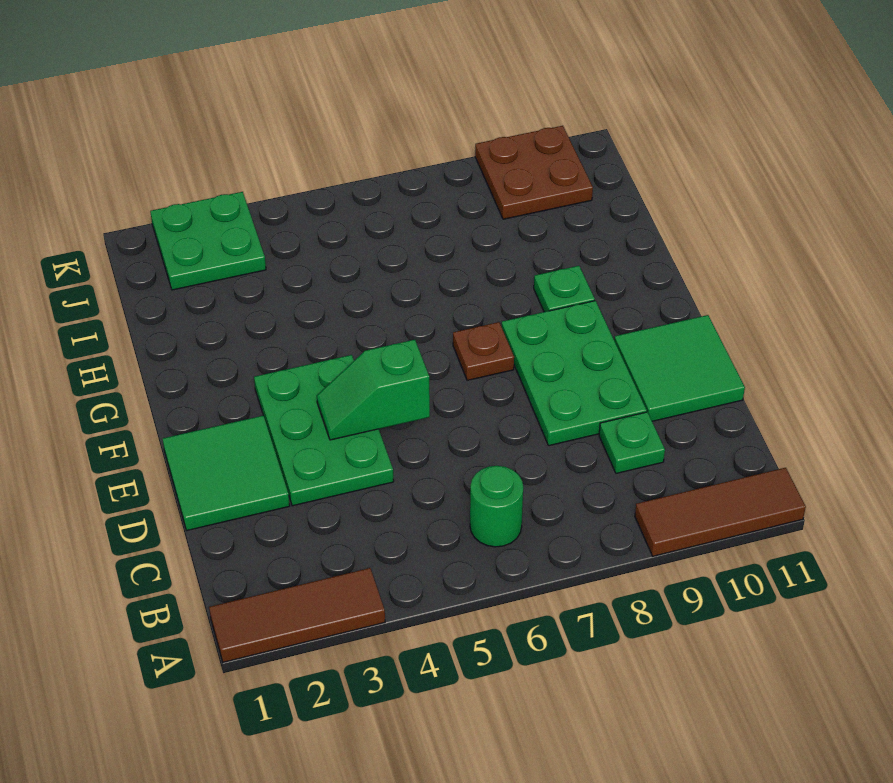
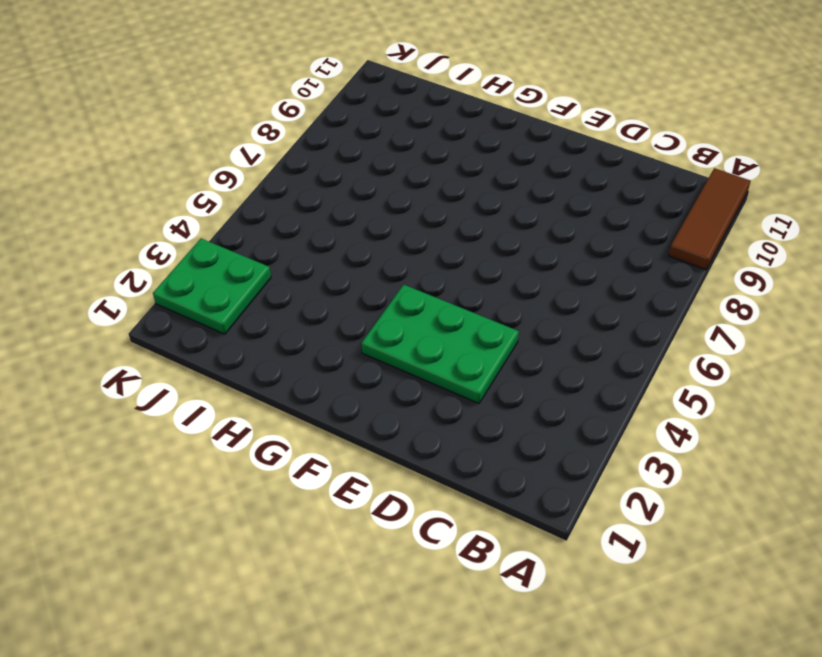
none -> brown tile A1:A3 level 1
none -> green round brick B6 level 1
none -> green plate C9 level 1

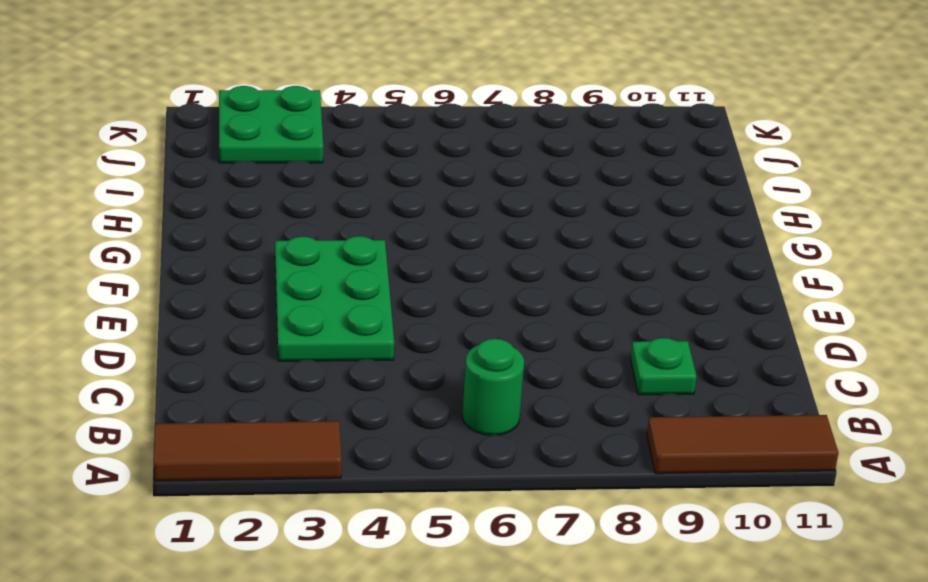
none -> green tile D1:E2 level 1
none -> green plate D8:F9 level 1
none -> green tile D10:E11 level 1

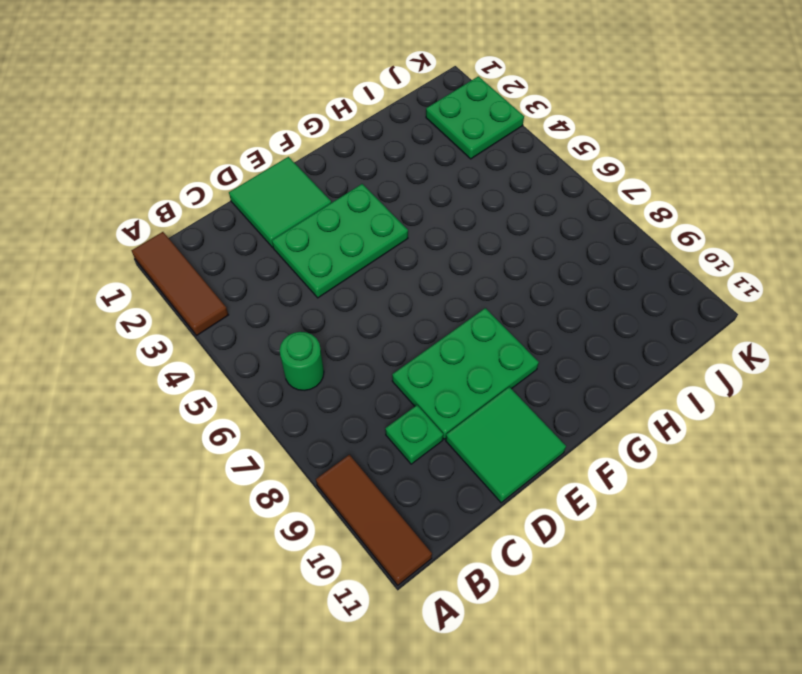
none -> brown plate F7 level 1
none -> green plate G9 level 1
none -> brown plate J9:K10 level 1

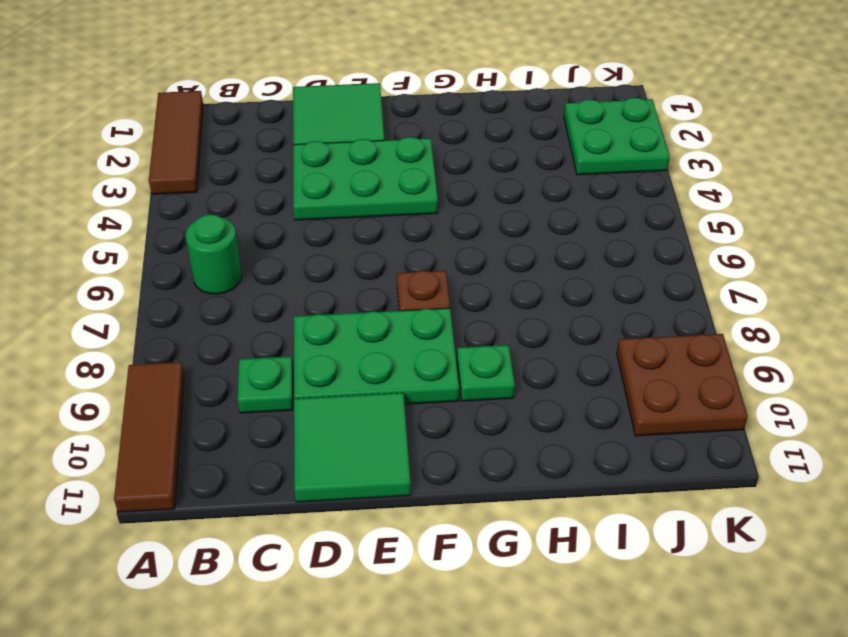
none -> green slope E4:E5 level 2 top 5

